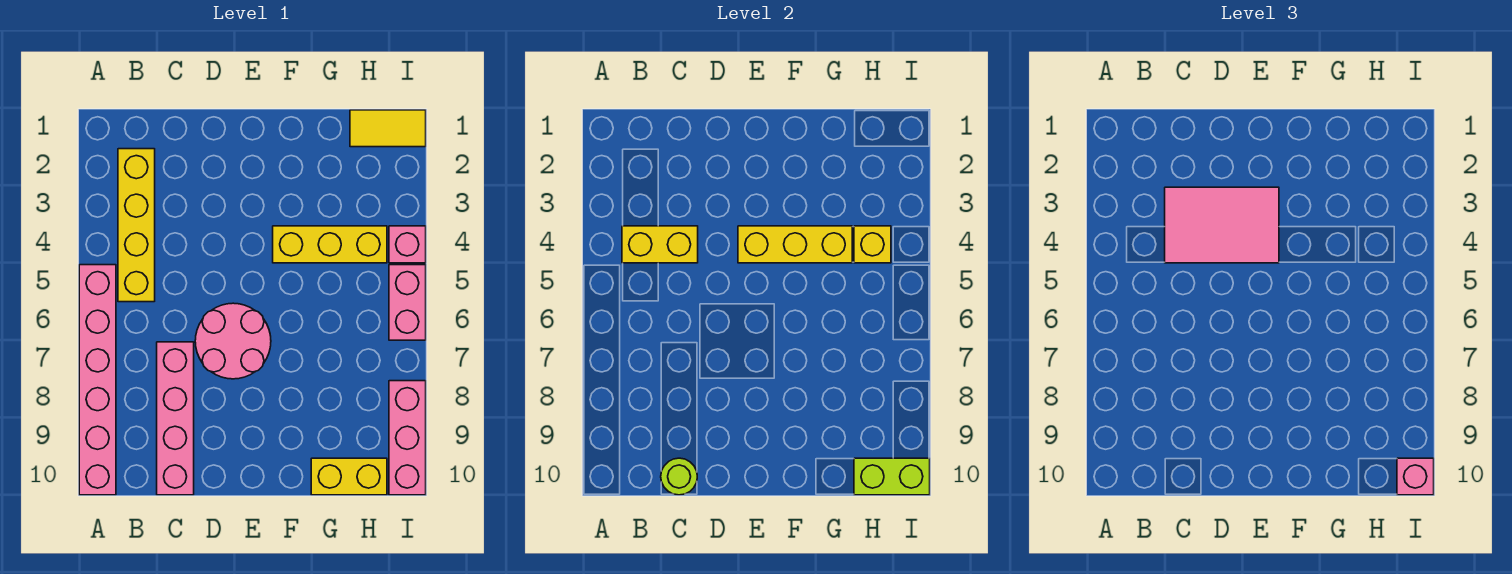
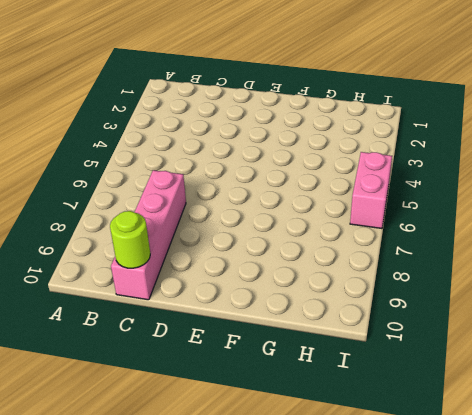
none -> pink brick A5:A10 level 1
none -> yellow brick B2:B5 level 1
none -> pink round brick D6:E7 level 1

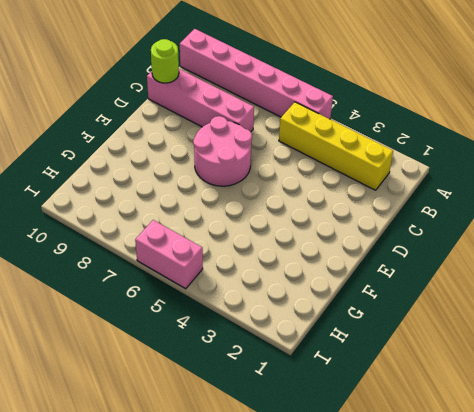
none -> yellow brick F4:H4 level 1
none -> yellow brick G10:H10 level 1
none -> yellow tile H1:I1 level 1

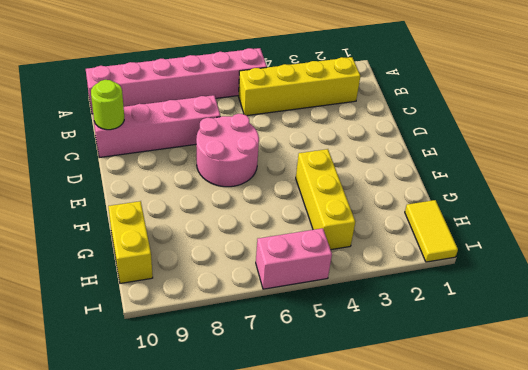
none -> pink brick I4 level 1
none -> pink brick I8:I10 level 1
none -> yellow brick B4:C4 level 2

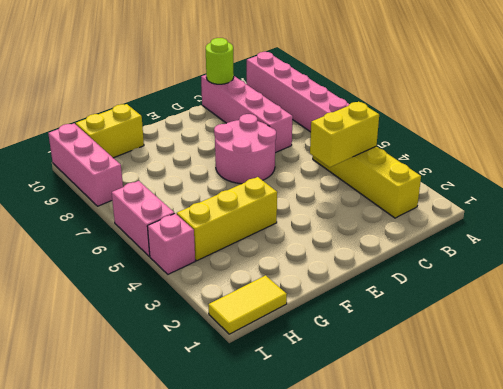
none -> yellow brick E4:G4 level 2
none -> yellow brick H4 level 2
none -> lime brick H10:I10 level 2

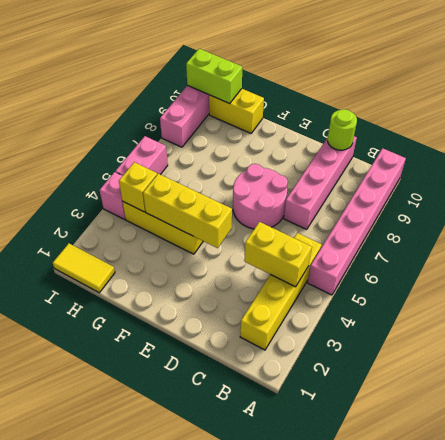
none -> pink tile C3:E4 level 3
none -> pink brick I10 level 3

